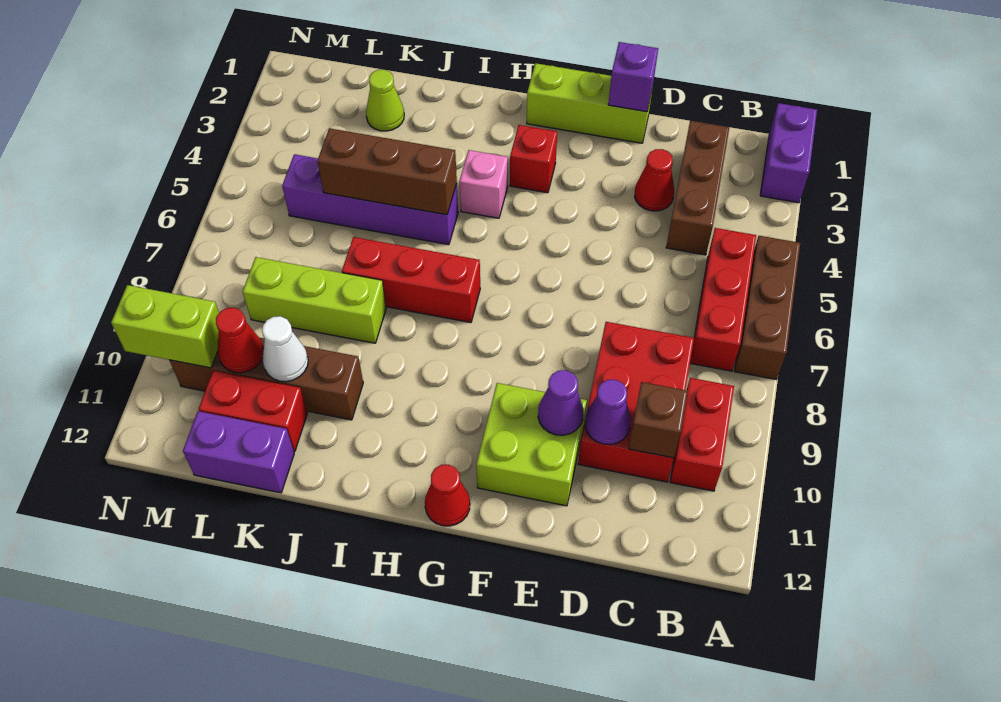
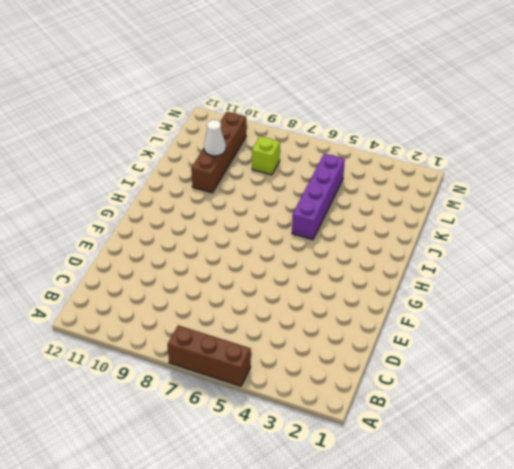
lime brick L8 level 1 -> lime brick J8:L8 level 1
none -> purple brick A1:A2 level 1
none -> red brick B5:B7 level 1
none -> red brick B9:B10 level 1

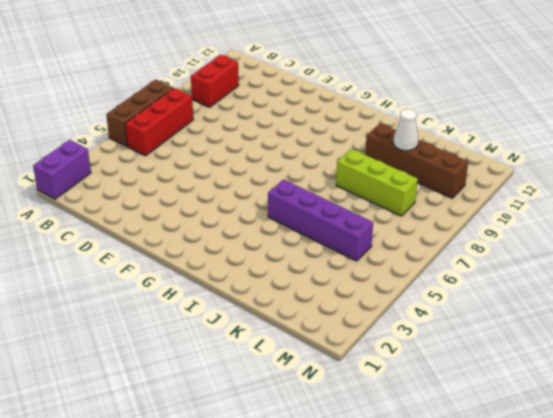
none -> brown brick C2:C4 level 1
none -> red brick C8:D10 level 1
none -> red cone D3 level 1

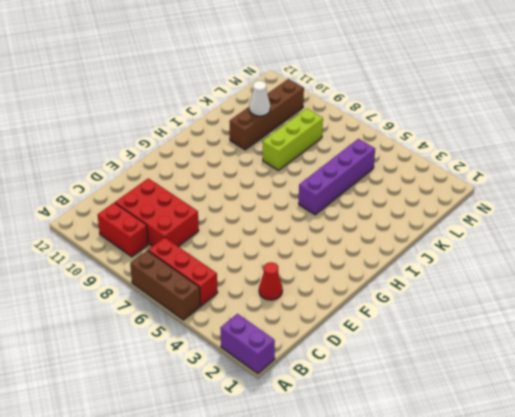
none -> brown brick C2:C4 level 1
none -> lime brick E1:G1 level 1
none -> lime brick E10:F11 level 1

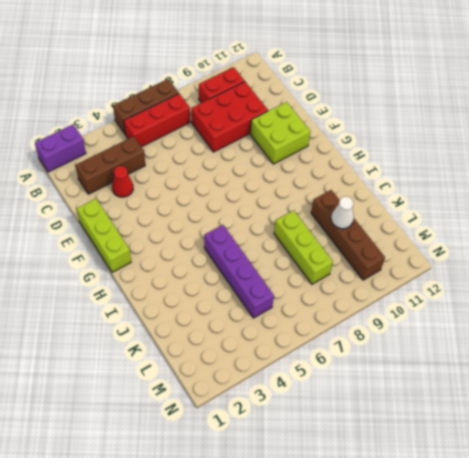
none -> red brick G3 level 1
none -> red cone G12 level 1
none -> pink brick H4 level 1

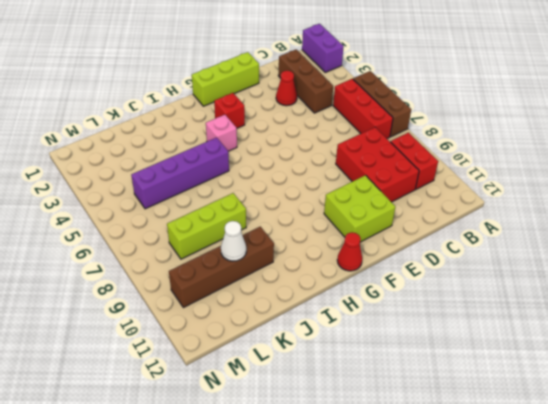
none -> red brick H7:J7 level 1
none -> lime cone K2 level 1
none -> red brick K11:L11 level 1

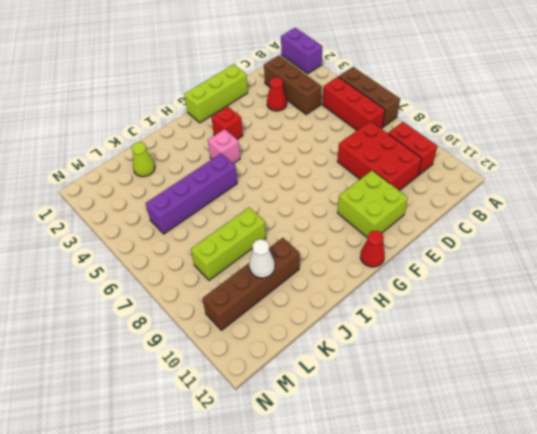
none -> red brick H7:J7 level 1
none -> red brick K11:L11 level 1
none -> purple brick K12:L12 level 1

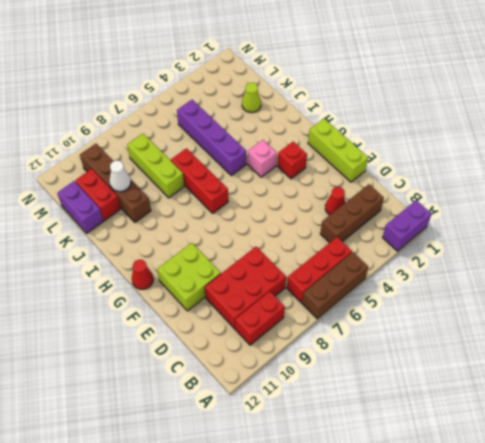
none -> brown brick C10 level 2
none -> purple cone D10 level 2
none -> purple brick E1 level 2

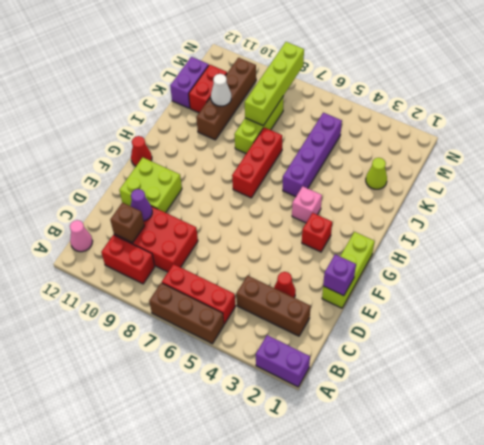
pink cone B12 level 1 -> none
lime brick K8:N8 level 2 -> none
none -> purple cone E10 level 2
none -> brown brick I5:K5 level 2
none -> red cone L10 level 2

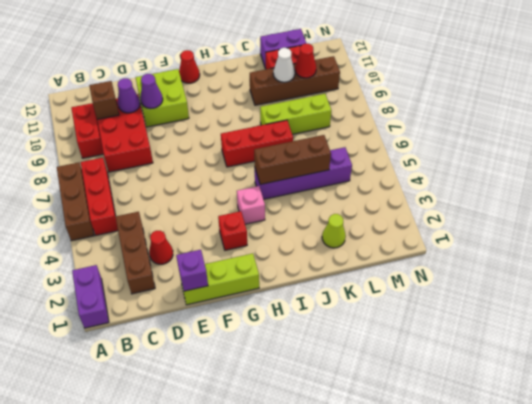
none -> lime brick M10:N10 level 2

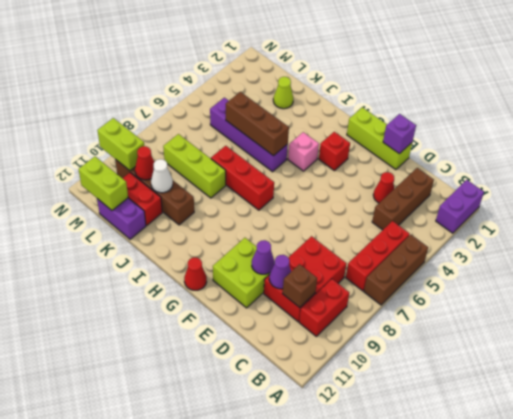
lime brick L12:M12 level 2 -> none

